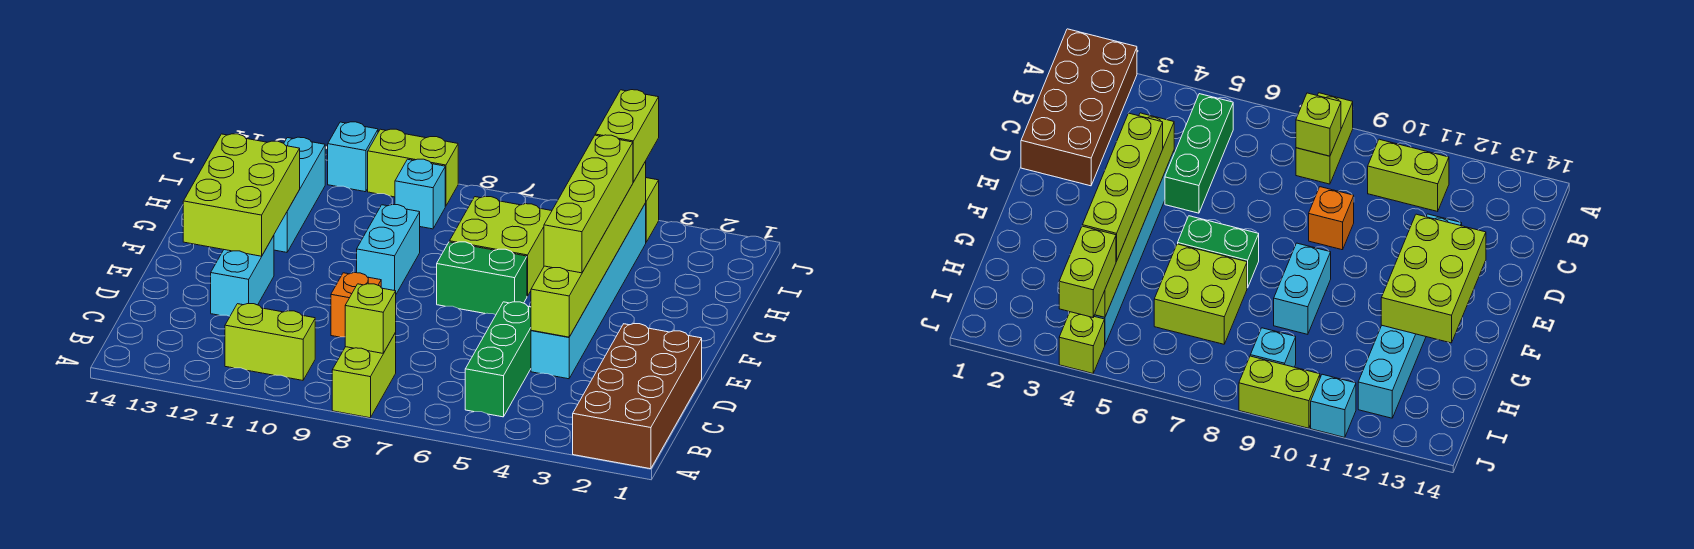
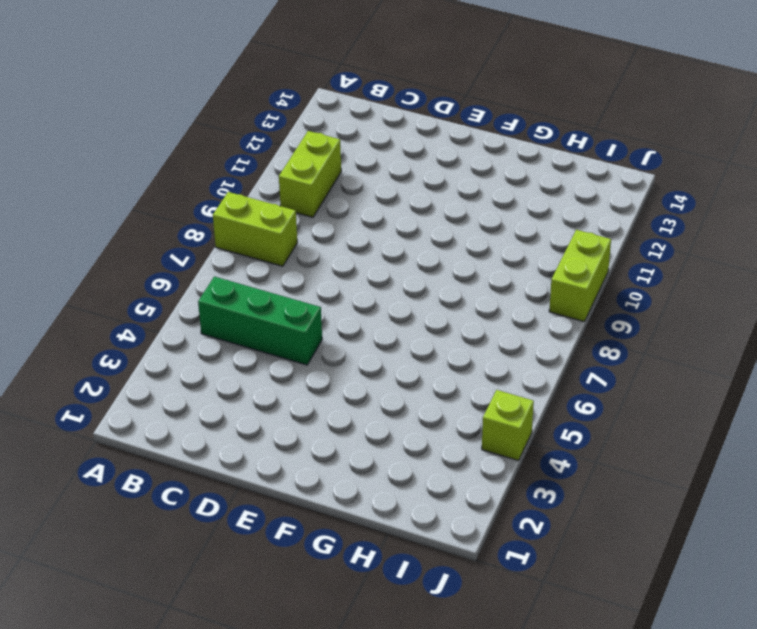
none -> brown brick A1:D2 level 1
none -> cyan brick D4:I4 level 1
none -> orange brick D9 level 1

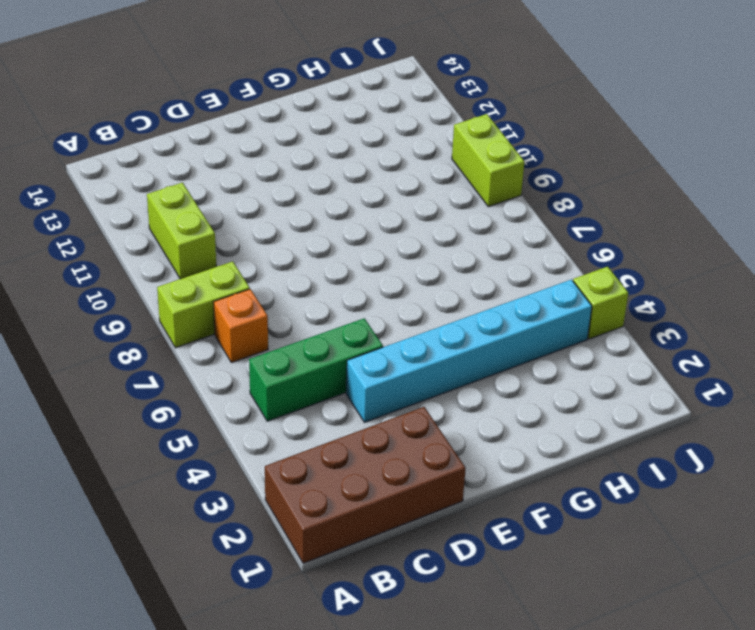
orange brick B7 level 1 -> orange brick D9 level 1
none -> cyan brick D12:E12 level 1
none -> green brick F6:F7 level 1
none -> cyan brick F9:G9 level 1

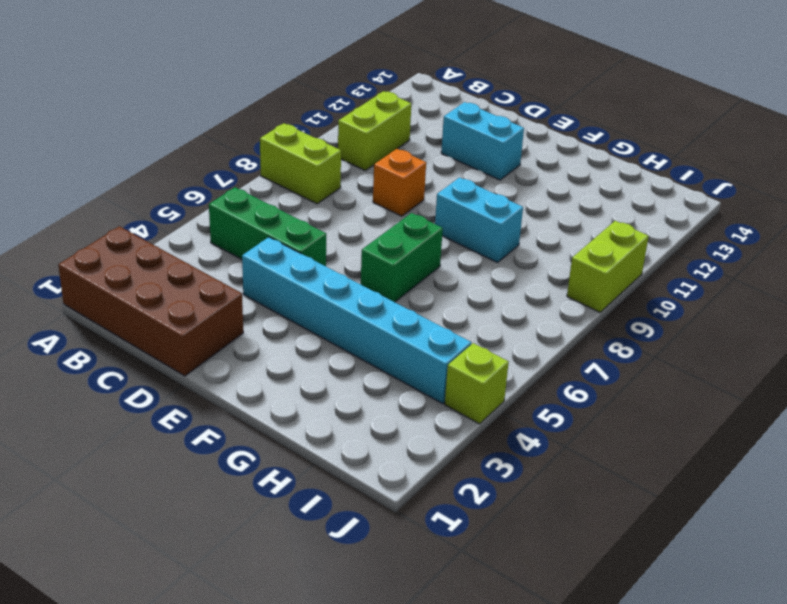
none -> lime brick G6:H7 level 1
none -> cyan brick G12:I12 level 1
none -> cyan brick I9 level 1

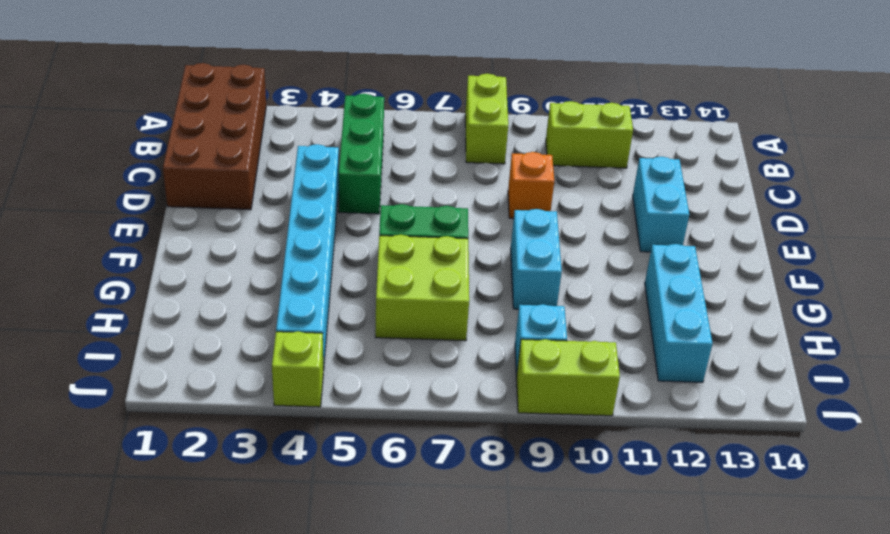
none -> cyan brick J11 level 1
none -> lime brick B8 level 2
none -> lime brick D4:I4 level 2

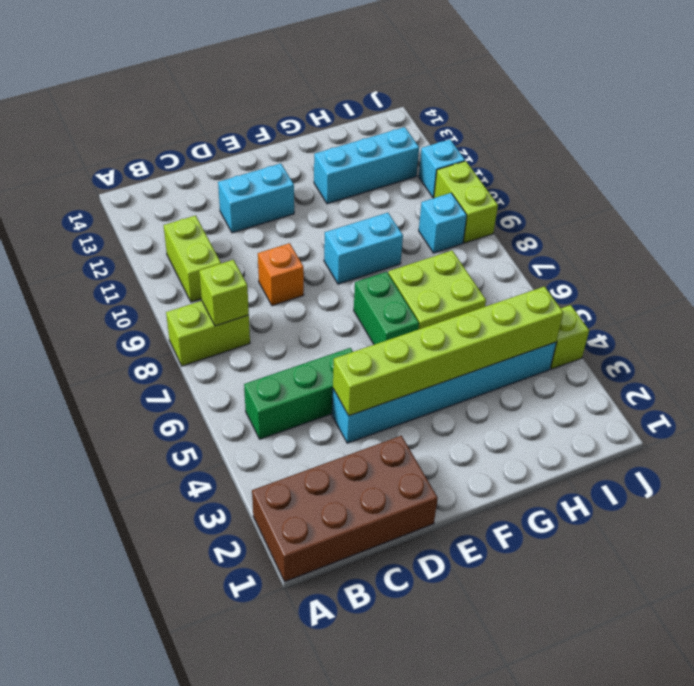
none -> lime brick E12:G13 level 2
none -> lime brick E4:H4 level 3
none -> lime brick I4:J4 level 3

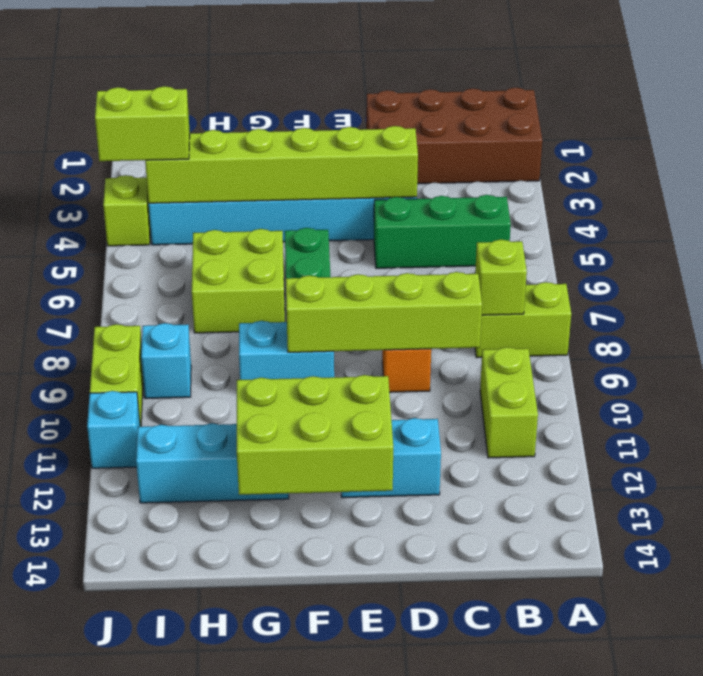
lime brick C9:F9 level 2 -> lime brick E4:H4 level 3

